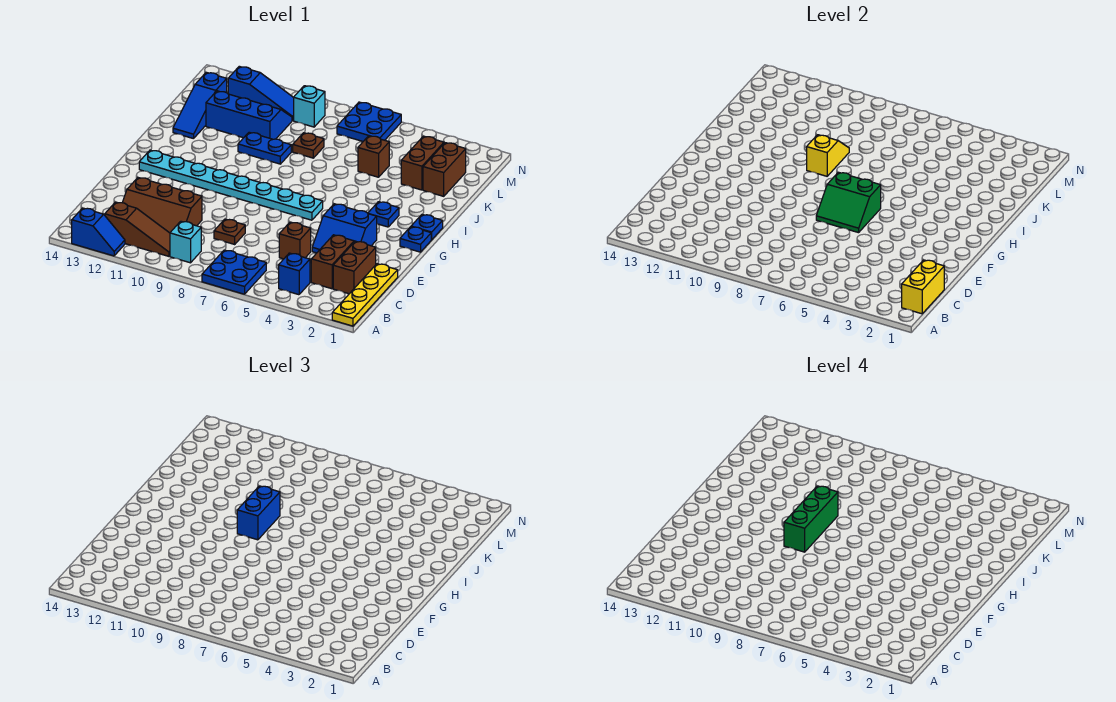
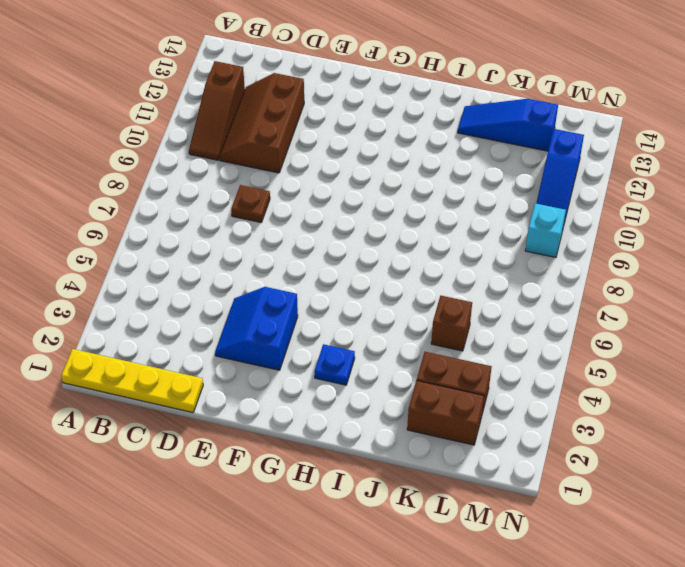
none -> blue plate A6:B7 level 1
none -> blue slope A12:A13 level 1 top 13
none -> blue brick B4 level 1
none -> cyan brick B9 level 1

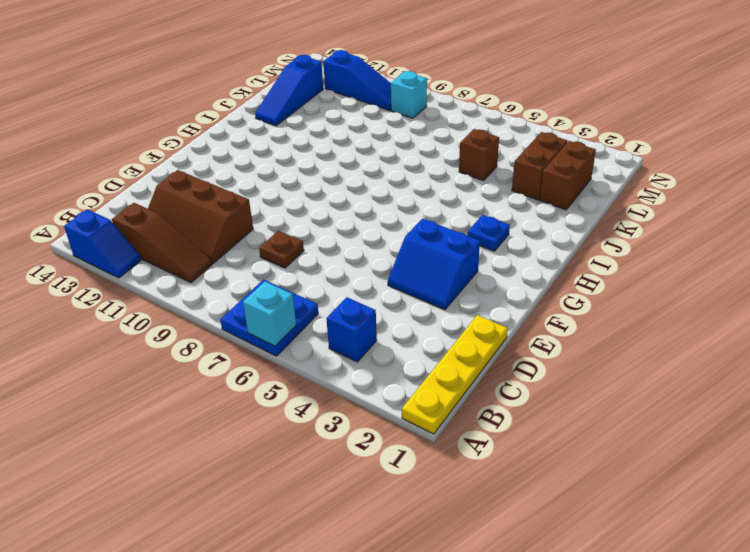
cyan brick A6 level 2 -> cyan brick B9 level 1
none -> brown brick C2:D2 level 1
none -> brown brick C3:D3 level 1
none -> brown brick D5 level 1
none -> blue plate G1 level 1

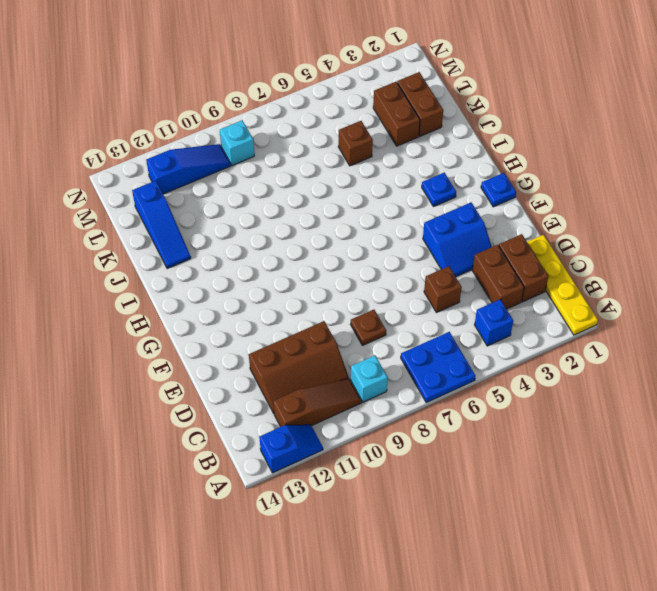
none -> cyan plate G6:G13 level 1
none -> blue plate H1 level 1
none -> blue plate J9:J10 level 1
none -> brown plate K8 level 1

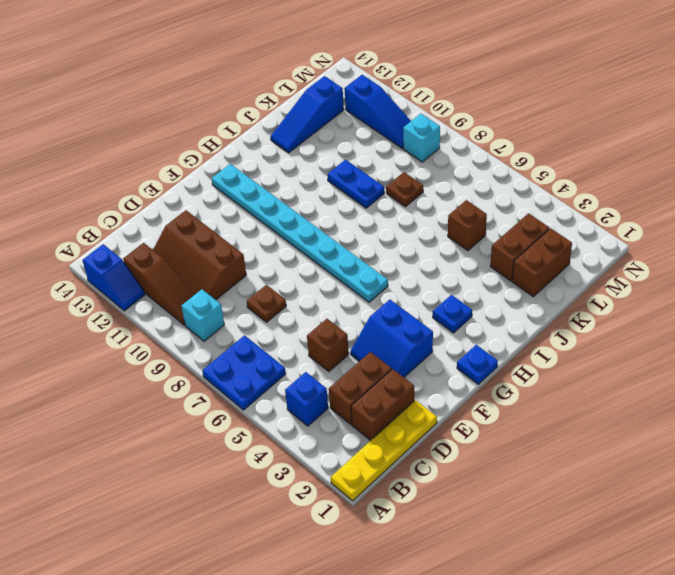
none -> blue plate H1 level 1
none -> blue slope K10:L12 level 1 top K
none -> blue plate M6:N7 level 1
none -> yellow brick B1:C1 level 2

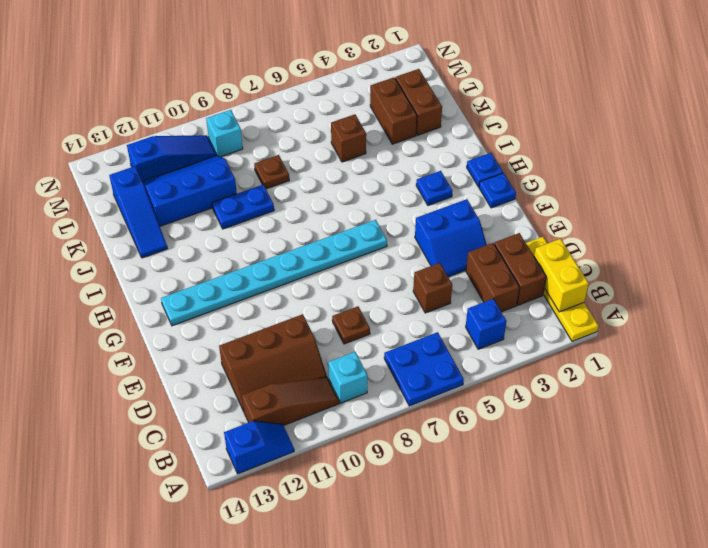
none -> blue plate M6:N7 level 1
none -> green slope F6:G7 level 2 top G
none -> yellow slope I9:J9 level 2 top I
none -> blue brick H9:I9 level 3

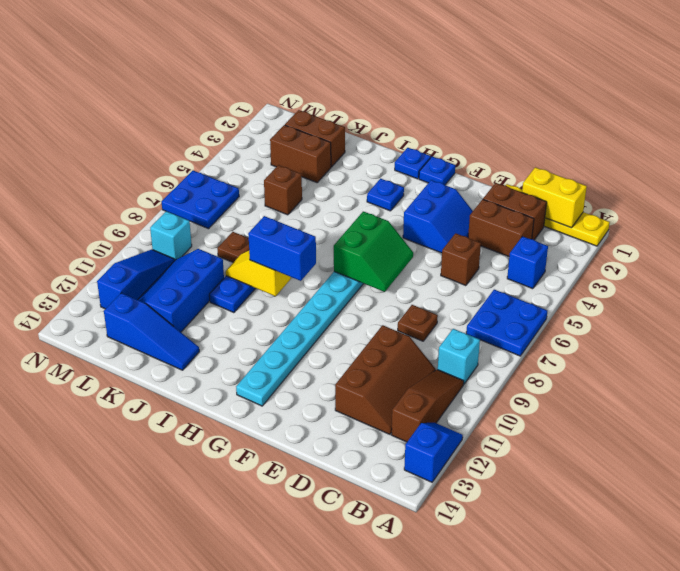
none -> green brick G9:I9 level 4

